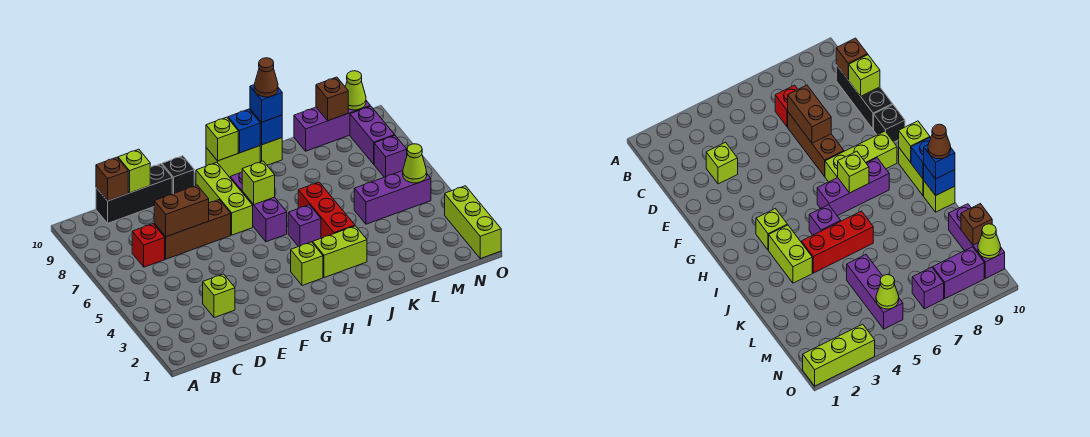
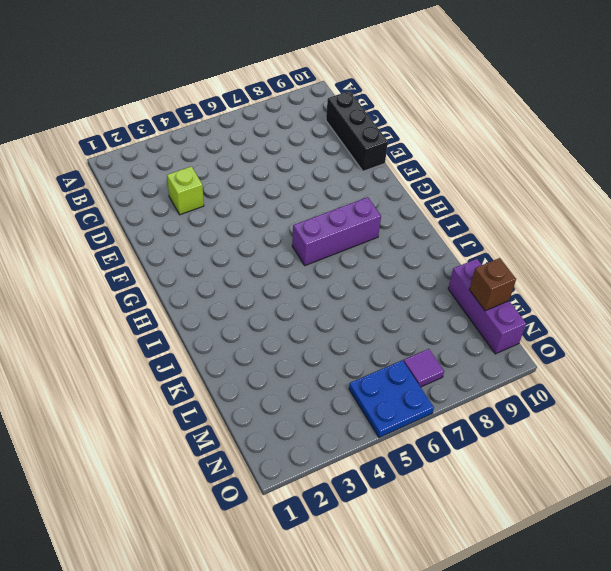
blue plate N5:O6 level 1 -> purple brick L5:N5 level 1
purple tile N7 level 1 -> purple brick N7 level 1
none -> red brick C7 level 1
none -> brown brick D7:F7 level 1
none -> black brick F10 level 1
none -> lime brick G7:G9 level 1

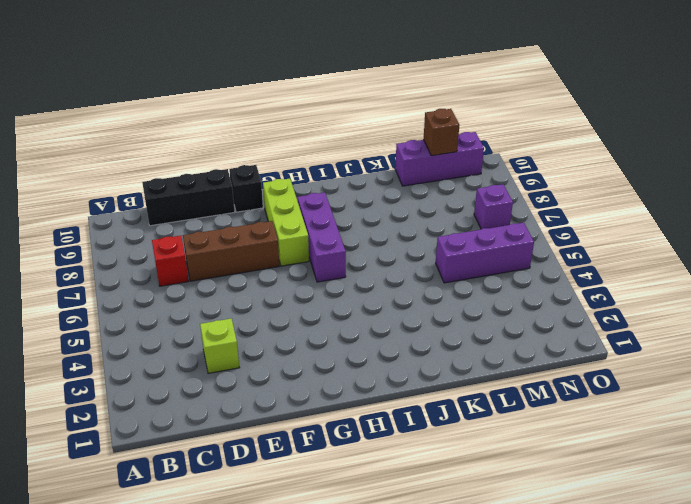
none -> lime brick H3 level 1
none -> lime brick H10:I10 level 1
none -> lime brick I3:J3 level 1
none -> purple brick I5 level 1

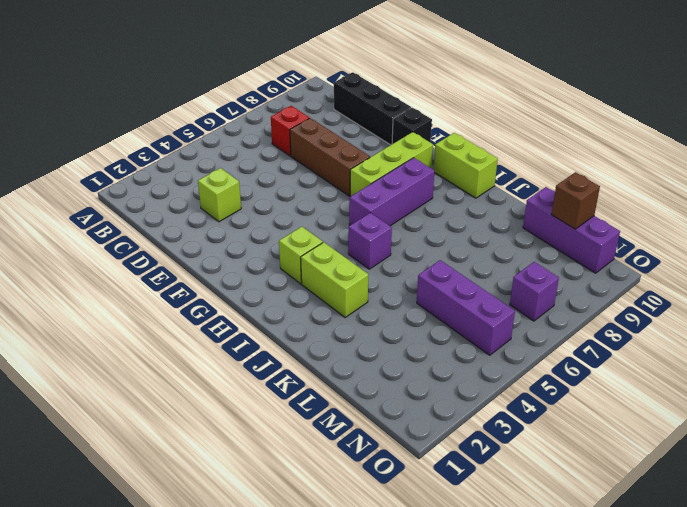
none -> red brick J4:J6 level 1
none -> lime brick J10 level 1
none -> purple brick N8:N9 level 1
none -> lime brick O1:O3 level 1

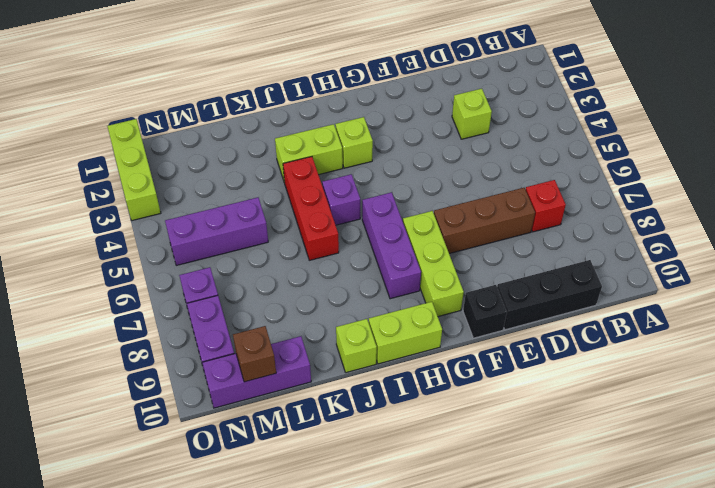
none -> brown brick C10 level 2
none -> brown brick D7:E7 level 2
none -> lime brick D10 level 2
none -> lime brick H7 level 2

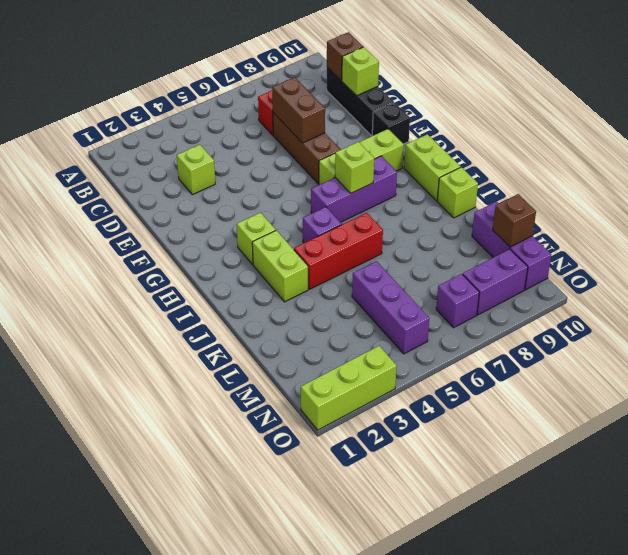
none -> lime brick H10 level 2
none -> blue brick I10 level 2
none -> blue brick J10 level 2
none -> lime cone N5 level 2

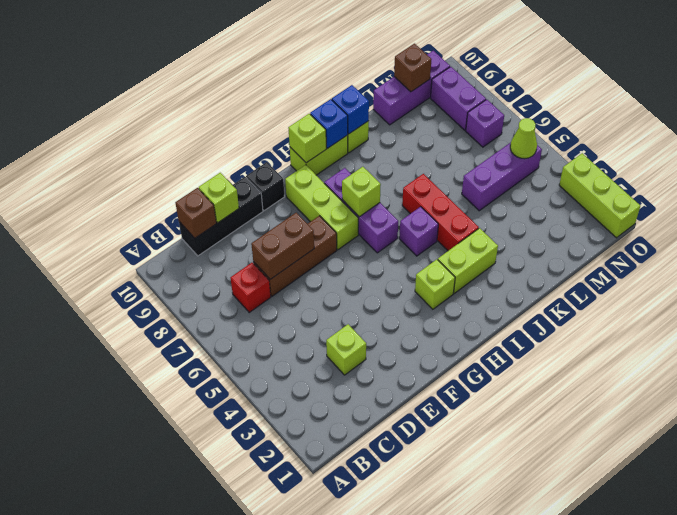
none -> lime cone N10 level 2
none -> blue brick J10 level 3
none -> brown cone J10 level 4

